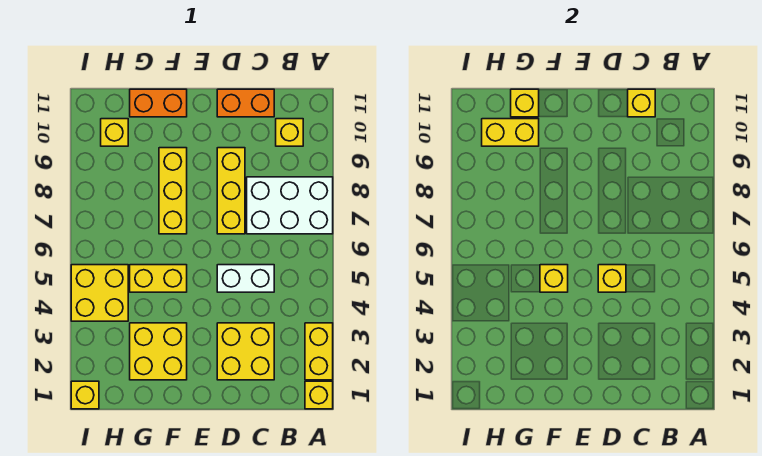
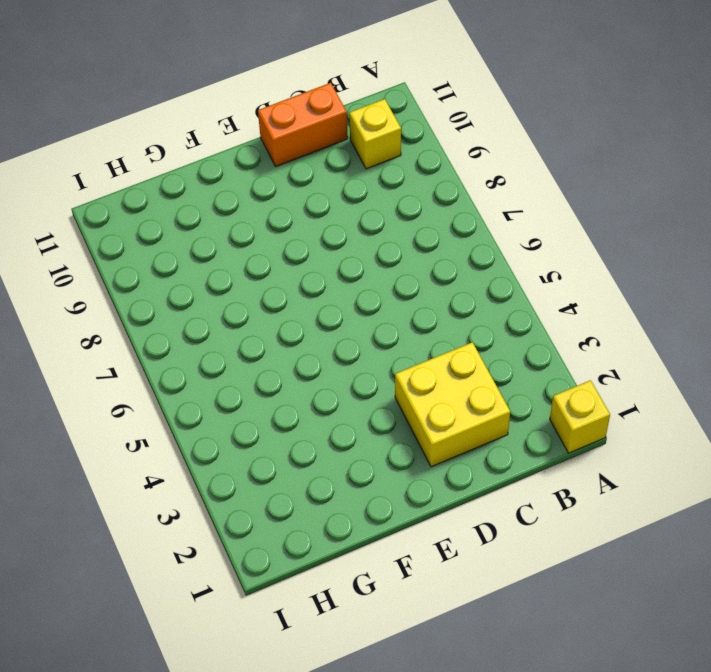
none -> yellow brick A2:A3 level 1
none -> white brick A7:C8 level 1
none -> white brick C5:D5 level 1

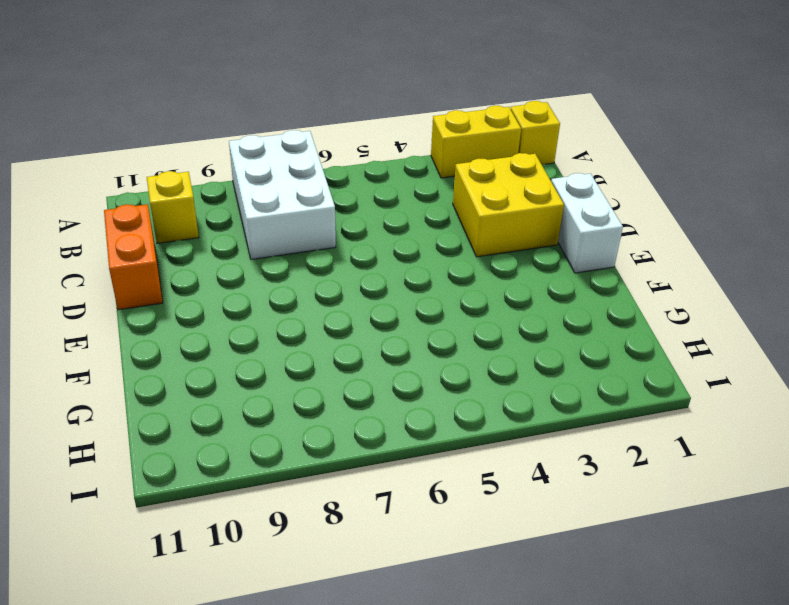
white brick D1:E1 level 1 -> white brick C5:D5 level 1
none -> yellow brick D7:D9 level 1
none -> yellow brick F2:G3 level 1
none -> yellow brick F5:G5 level 1

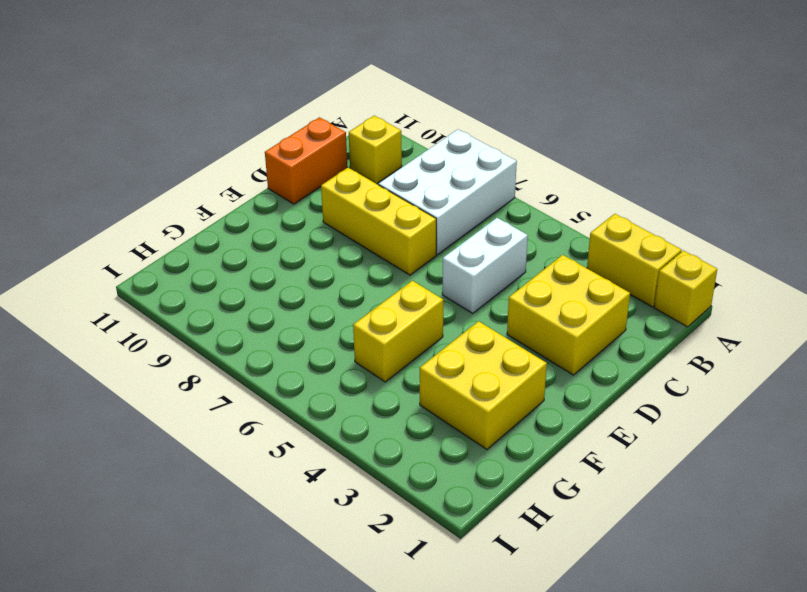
none -> yellow brick F7:F9 level 1
none -> orange brick F11:G11 level 1
none -> yellow brick H4:I5 level 1

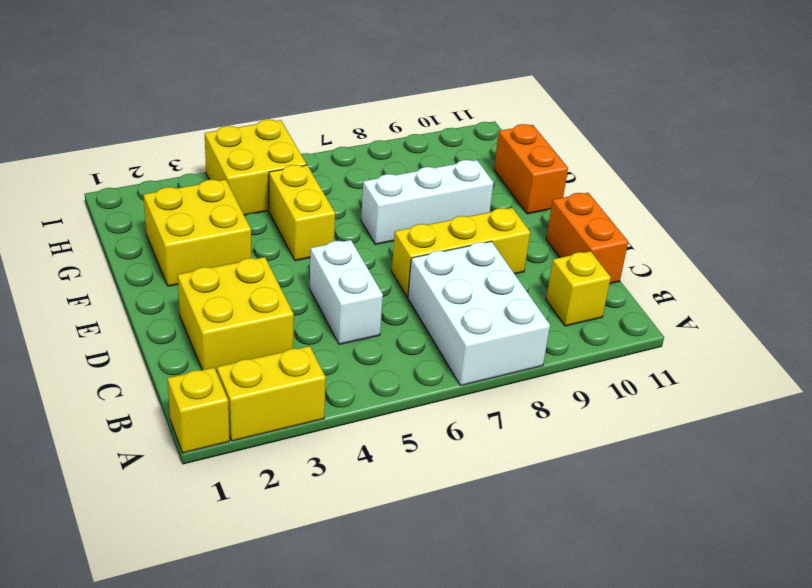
white brick F7:F9 level 1 -> yellow brick F7:F9 level 1
none -> yellow brick H10 level 1
none -> yellow brick I1 level 1
none -> yellow brick C11 level 2

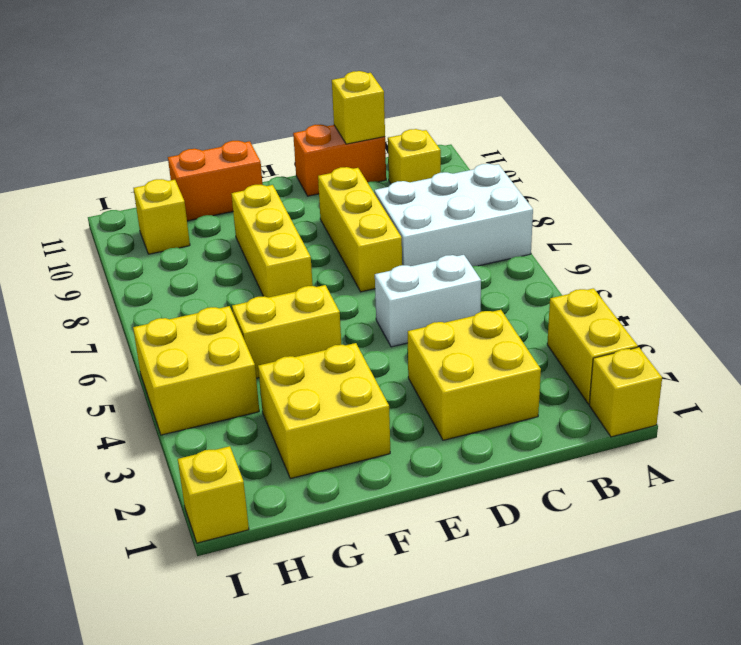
none -> yellow brick D5 level 2
none -> yellow brick F5 level 2
none -> yellow brick G10:H10 level 2

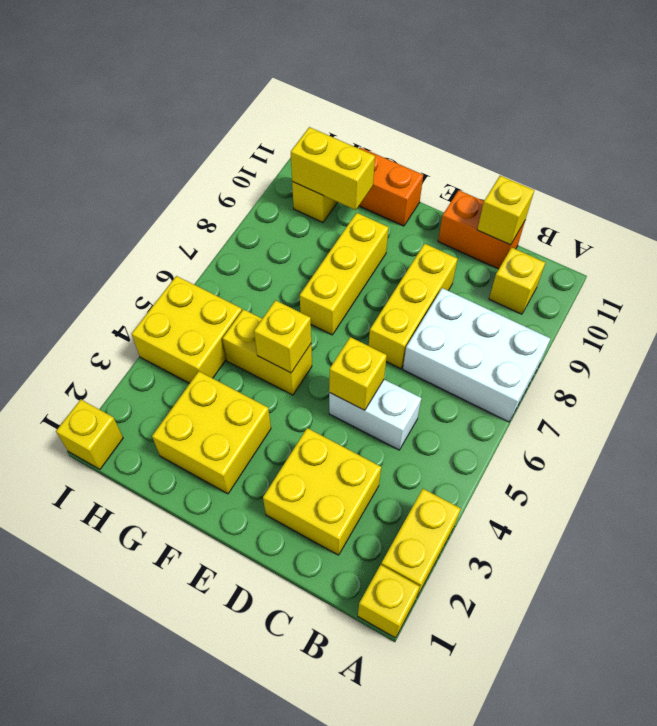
none -> yellow brick G11 level 2

